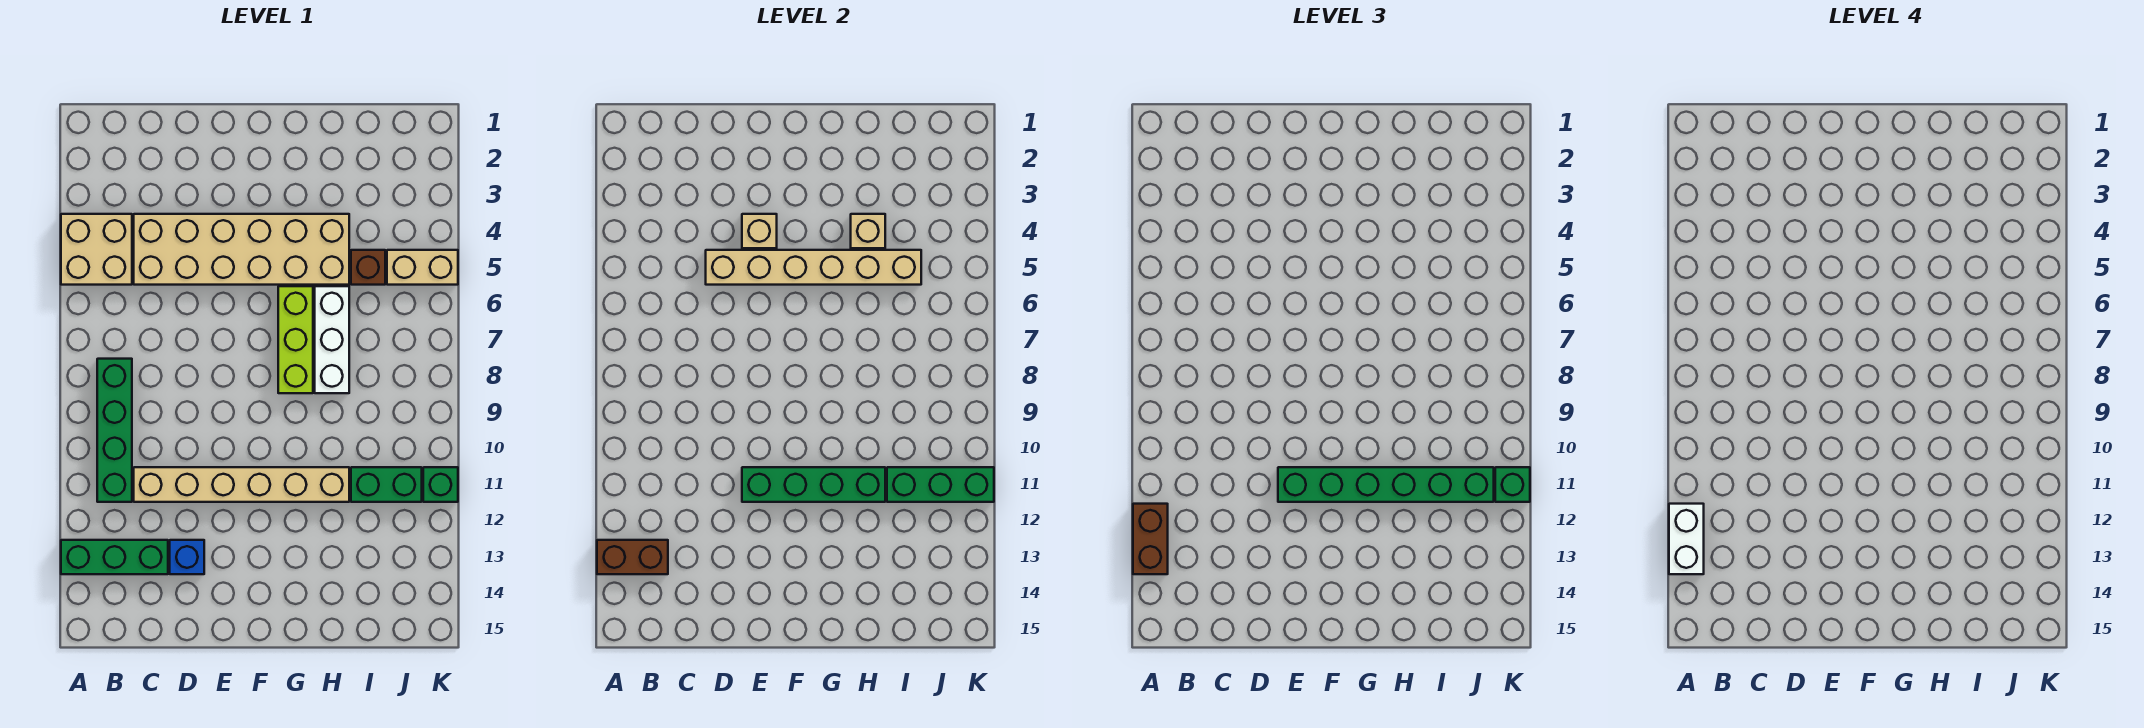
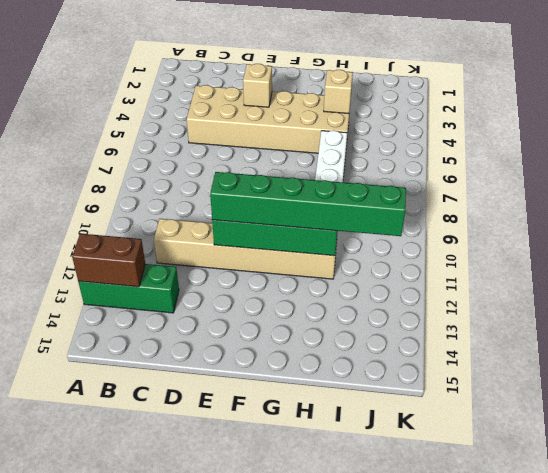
none -> tan brick A4:B5 level 1
none -> green brick B8:B11 level 1
none -> blue brick D13 level 1

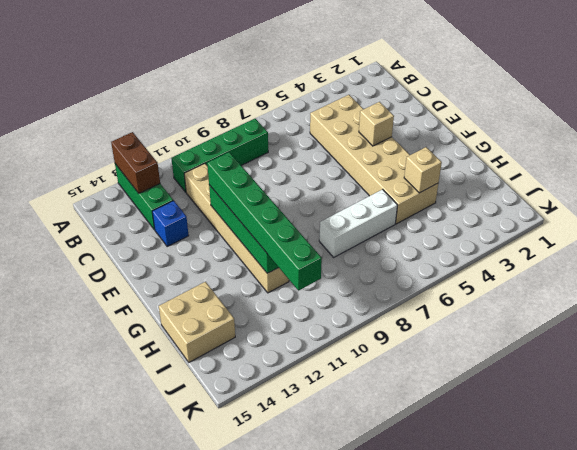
tan brick H14:I15 level 1 -> tan brick A4:B5 level 1
none -> lime brick G6:G8 level 1
none -> brown brick I5 level 1
none -> green brick I11:J11 level 1

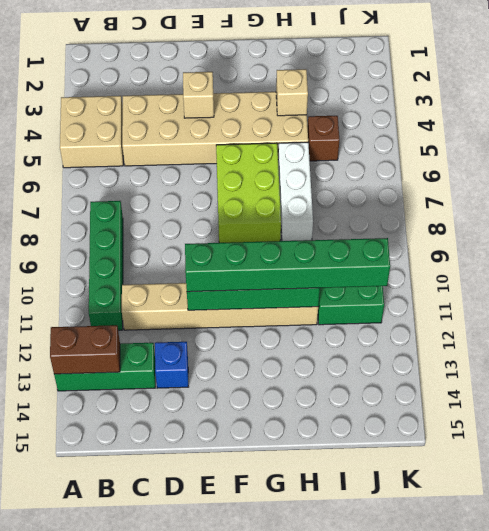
lime brick F6:G8 level 1 -> lime brick G6:G8 level 1
none -> tan brick J5:K5 level 1
none -> green brick K11 level 1
none -> tan brick D5:I5 level 2

